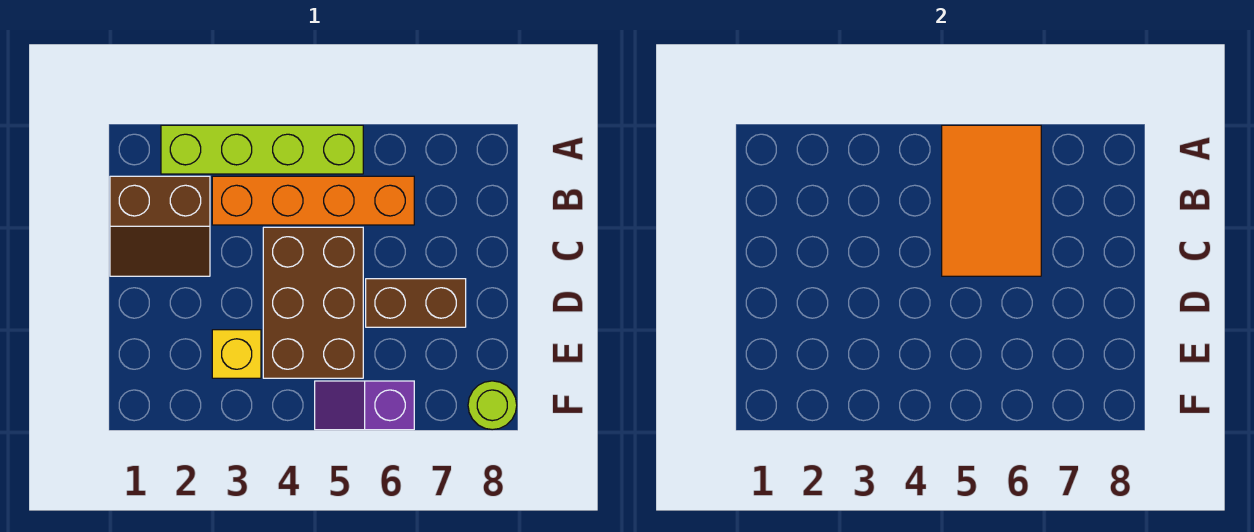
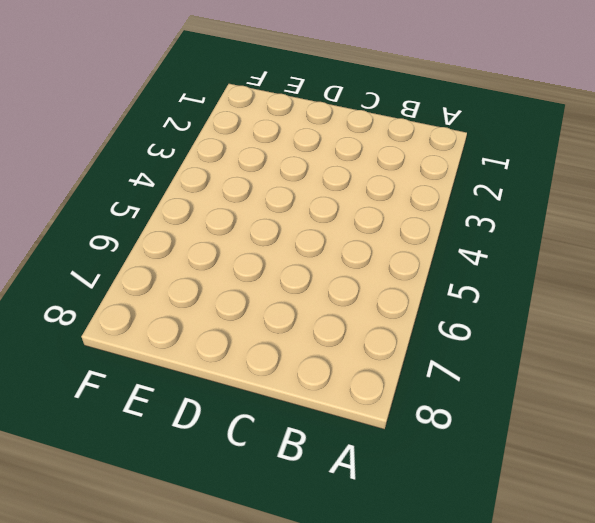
none -> lime brick A2:A5 level 1
none -> brown slope B1:C2 level 1 top B

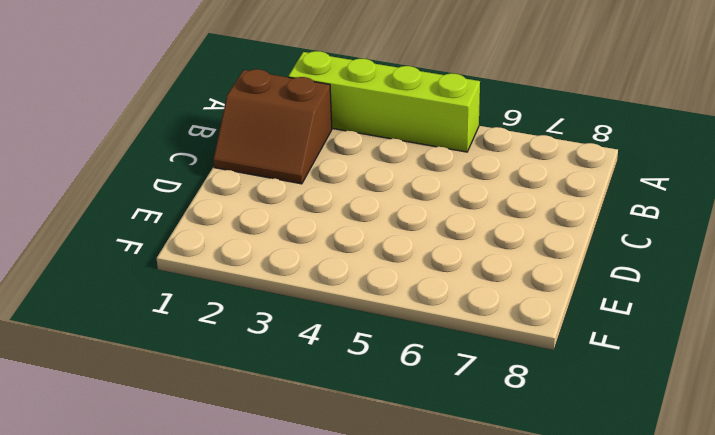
none -> orange brick B3:B6 level 1
none -> brown brick C4:E5 level 1

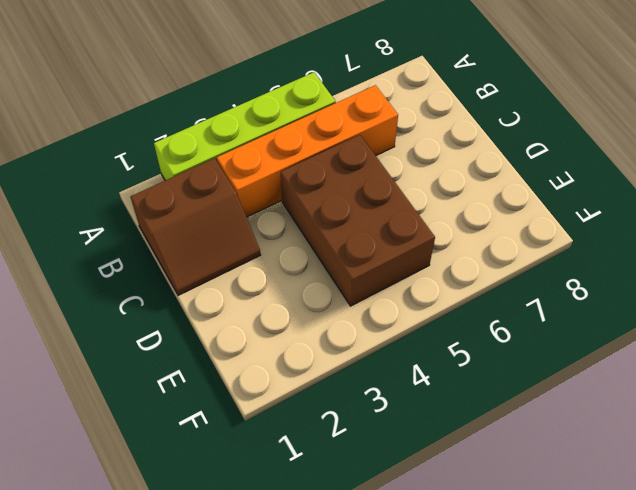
none -> brown brick D6:D7 level 1
none -> yellow brick E3 level 1

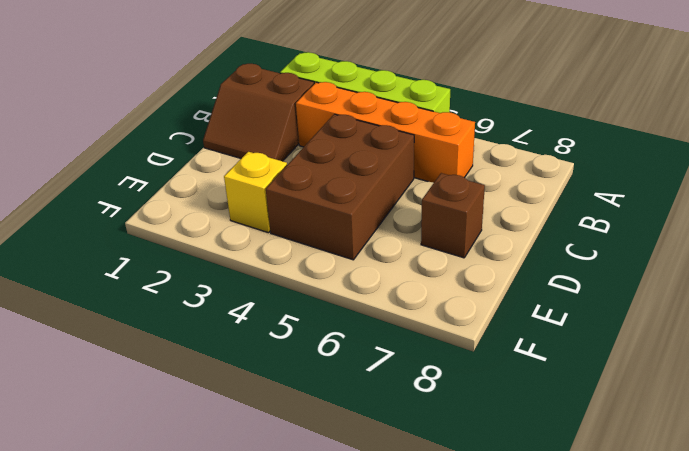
brown brick D7 level 1 -> brown brick D6:D7 level 1
none -> purple slope F5:F6 level 1 top 6
none -> lime round brick F8 level 1

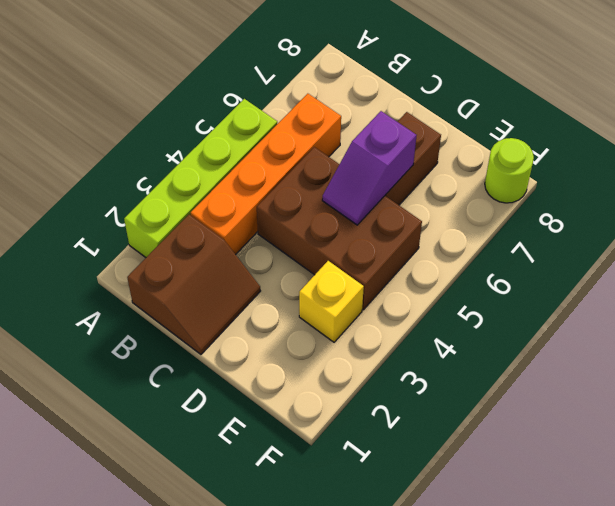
purple slope D5:D6 level 2 top 6 -> purple slope F5:F6 level 1 top 6
none -> orange tile A5:C6 level 2

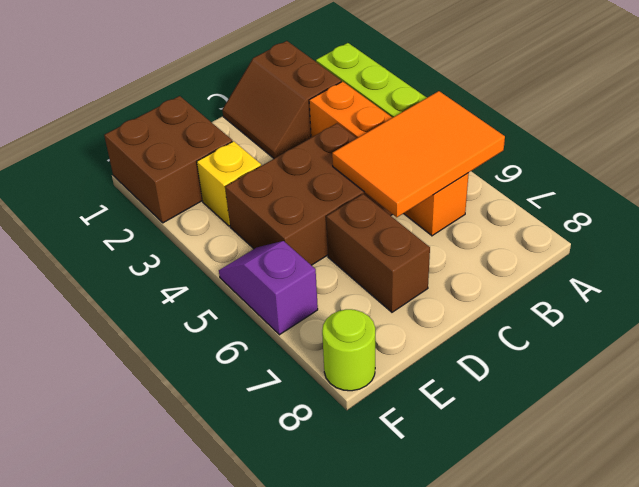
brown brick E1:F2 level 1 -> none

